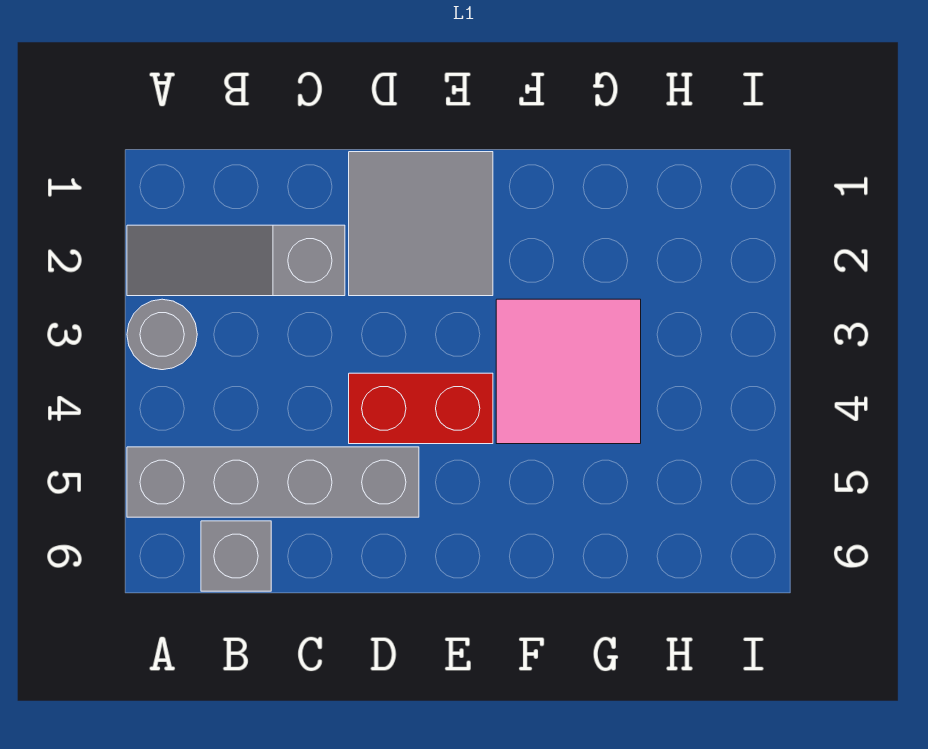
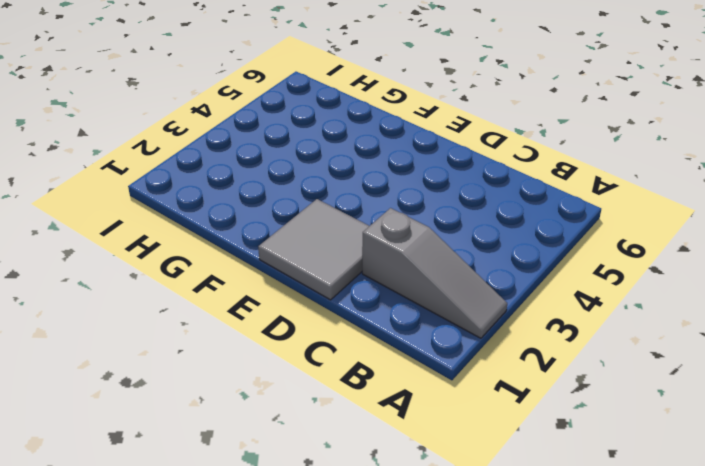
none -> grey round brick A3 level 1
none -> grey brick A5:D5 level 1

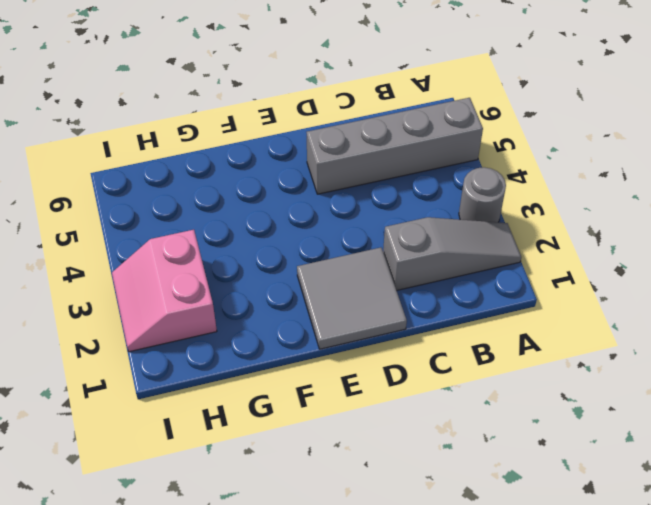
pink slope H2:I3 level 1 top H -> none
none -> grey brick B6 level 1
none -> red brick D4:E4 level 1

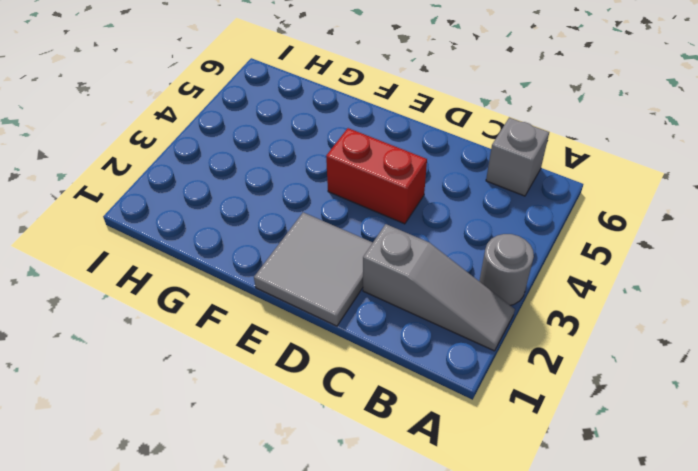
none -> grey brick A5:D5 level 1
none -> pink tile F3:G4 level 1

